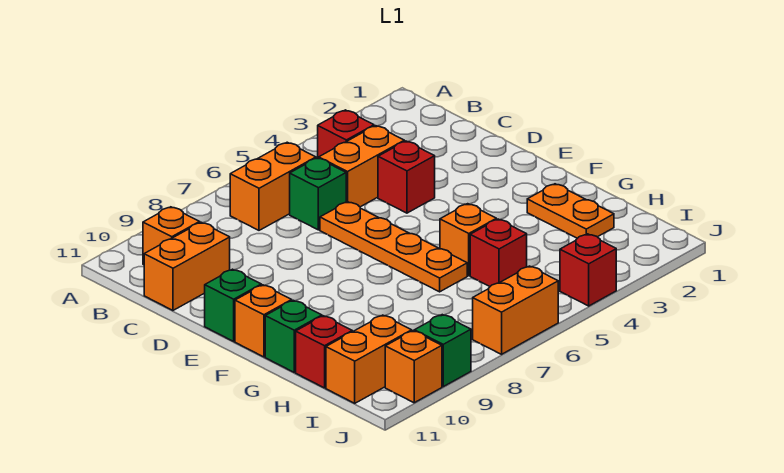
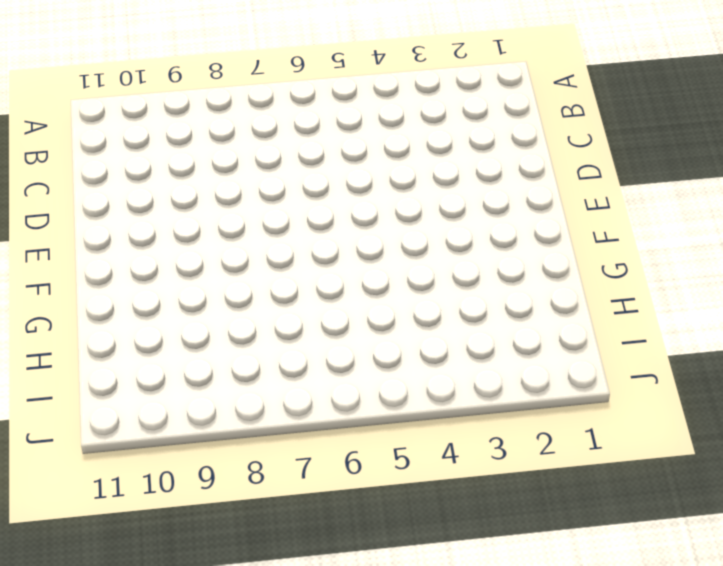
none -> red brick B4 level 1
none -> orange brick B6:B7 level 1
none -> orange brick B10 level 1

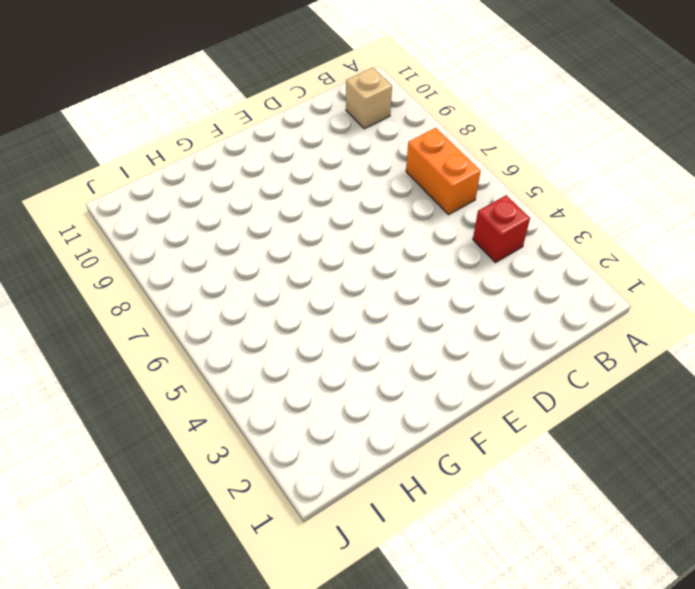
tan brick B10 level 1 -> orange brick B10 level 1
none -> orange brick C4:C5 level 1
none -> green brick C6 level 1
none -> orange brick C10:C11 level 1

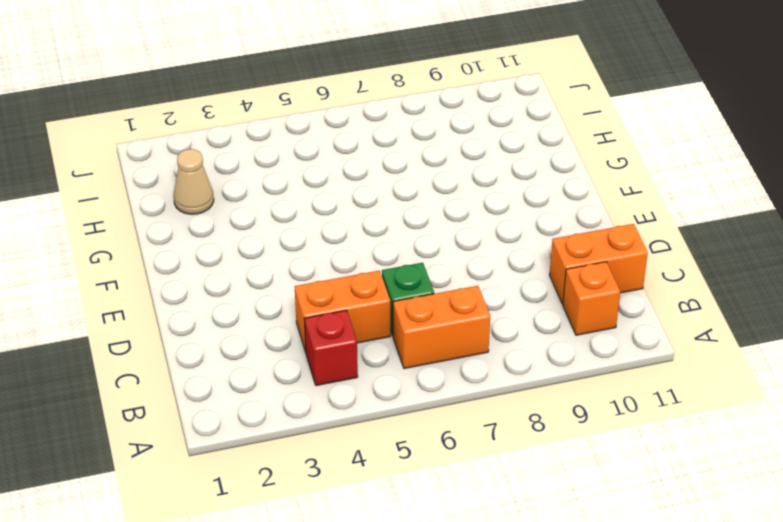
tan cone H2 level 1 -> orange plate G2:H2 level 1
none -> red brick D4 level 1
none -> orange plate D6:G6 level 1
none -> green brick E11 level 1

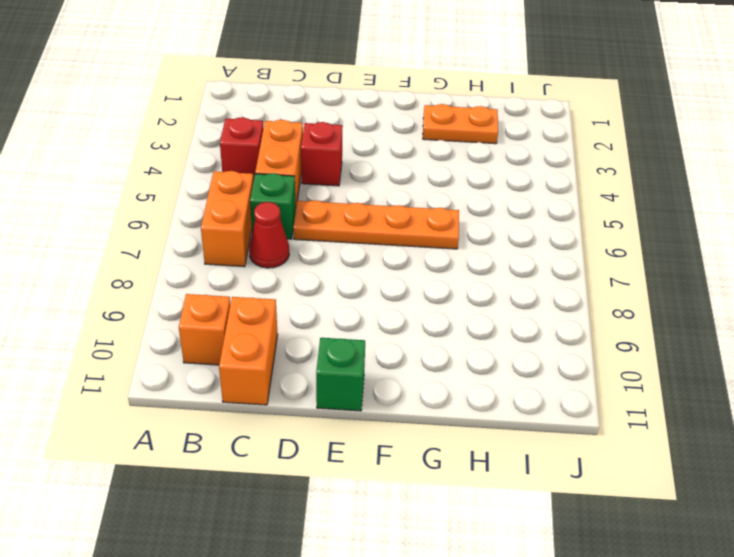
red cone C7 level 1 -> none
none -> orange brick F11 level 1
none -> orange brick G5 level 1
none -> green brick G11 level 1

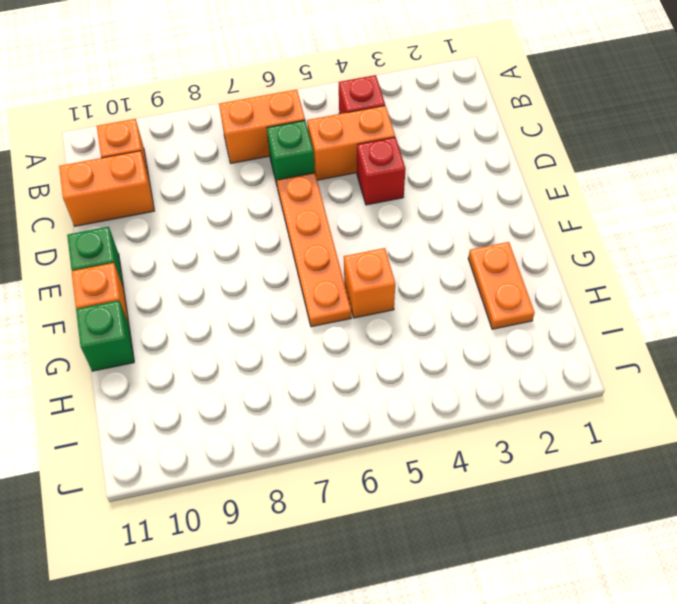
none -> red brick H5 level 1
none -> red brick H11 level 1
none -> orange brick I10:I11 level 1

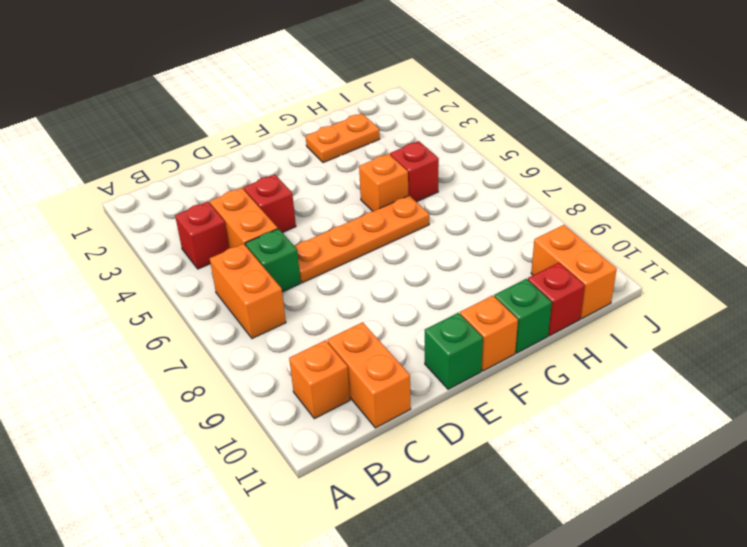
none -> red brick J4 level 1
none -> orange brick J6:J7 level 1
none -> green brick J9 level 1

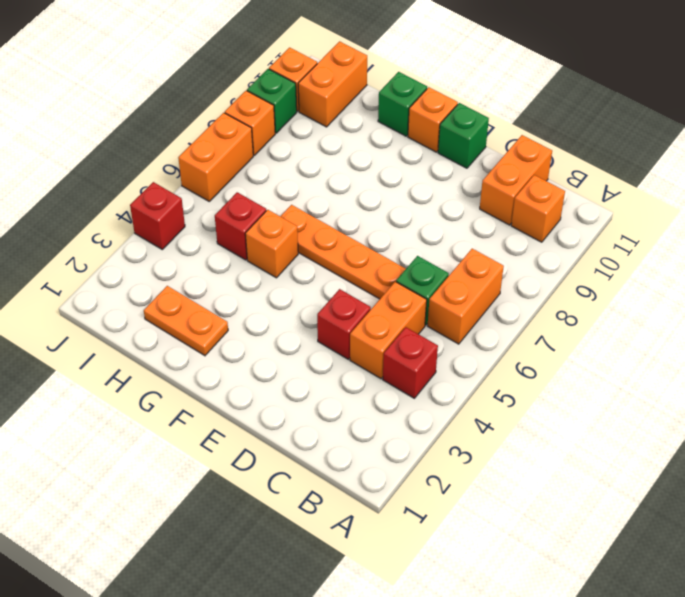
orange brick J8 level 1 -> none
none -> red brick H11 level 1

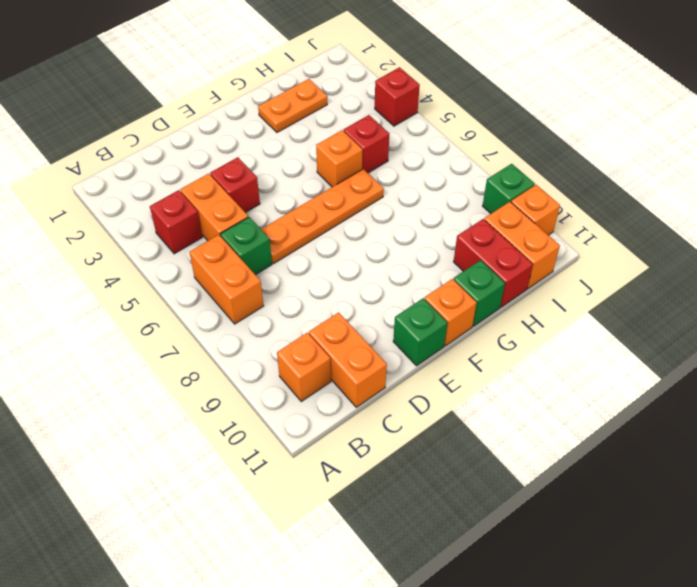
red brick H10:H11 level 1 -> red brick H11 level 1
none -> orange brick J6:J7 level 1

